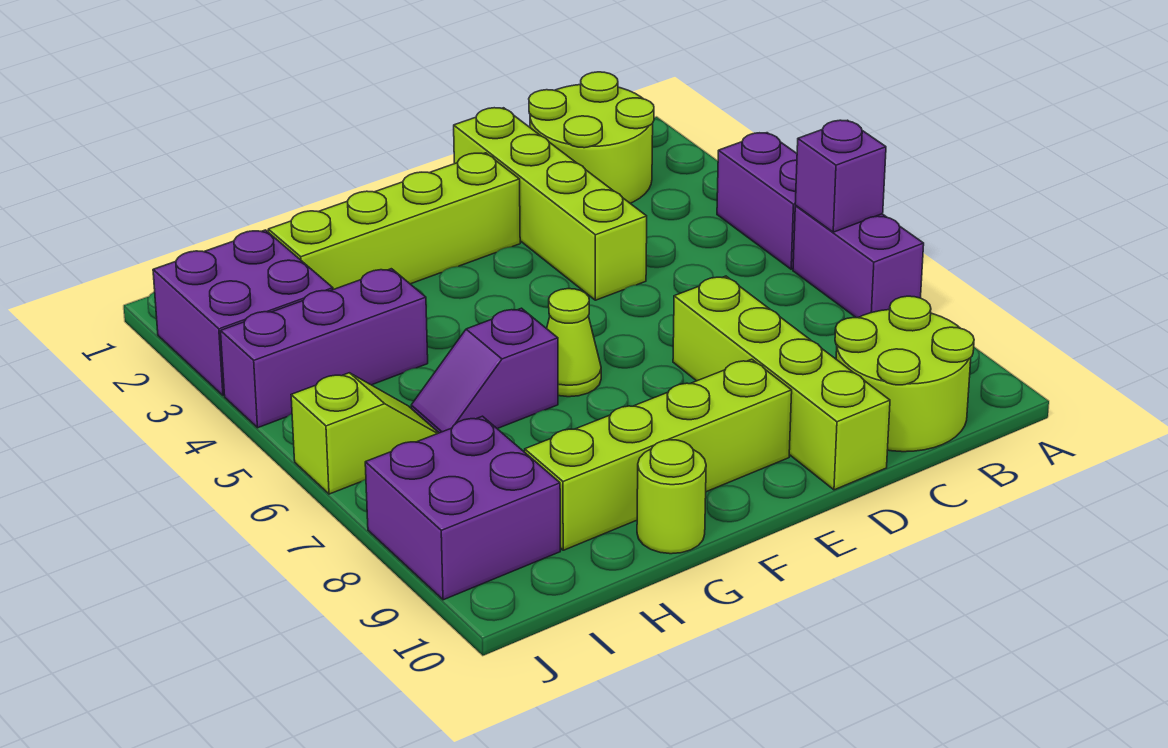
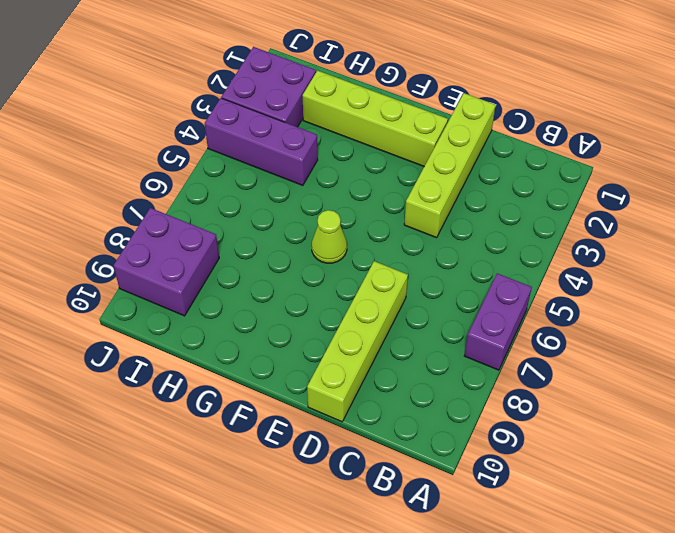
none -> purple brick A4:A5 level 1
none -> lime round brick B1:C2 level 1
none -> lime round brick B9:C10 level 1

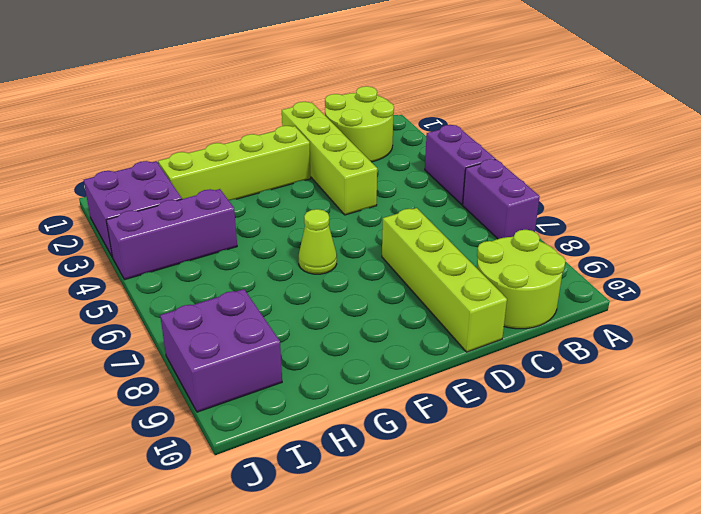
none -> lime brick E9:H9 level 1
none -> purple slope G6:H6 level 1 top G
none -> lime round brick G10 level 1

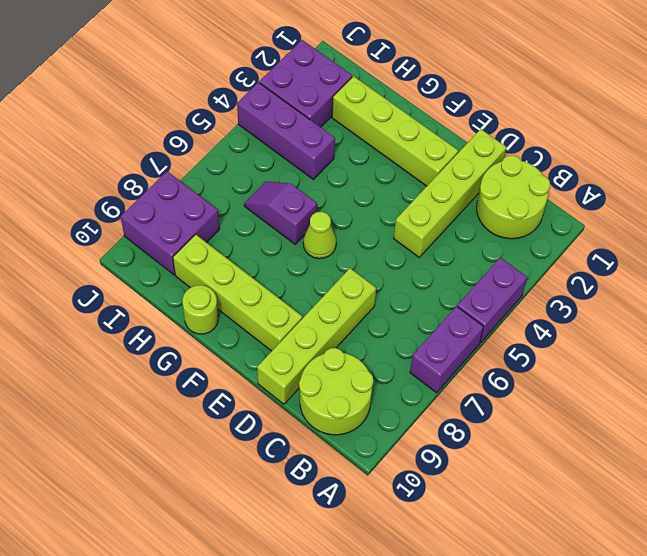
none -> lime slope I6:J6 level 1 top J
none -> purple brick A6 level 2

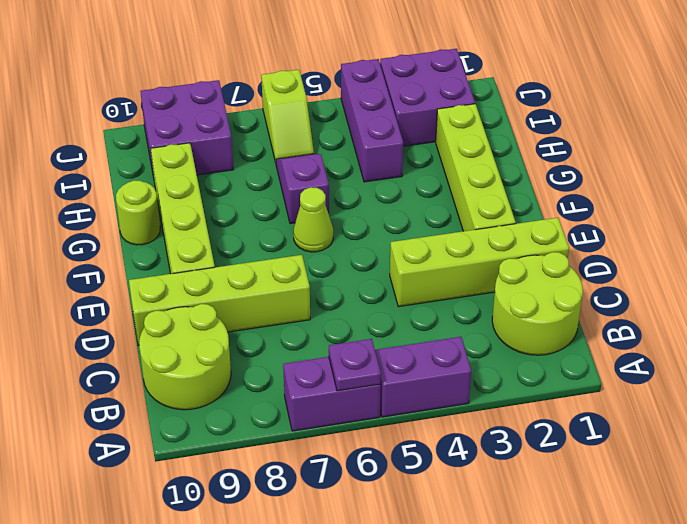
purple plate A6 level 2 -> purple brick A6 level 2

